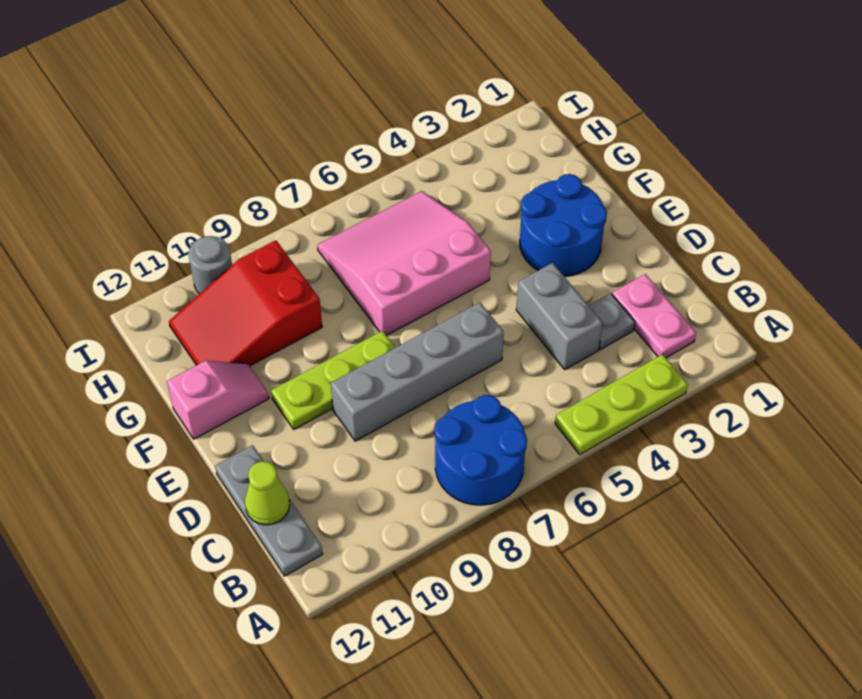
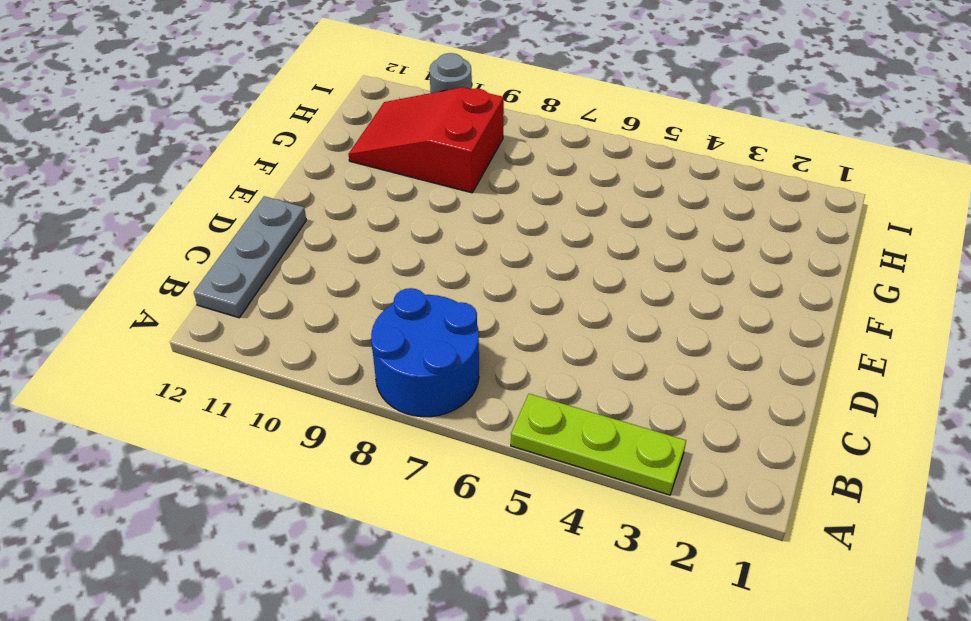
none -> pink plate B2:C2 level 1
none -> grey plate C3 level 1
none -> grey brick C4:D4 level 1

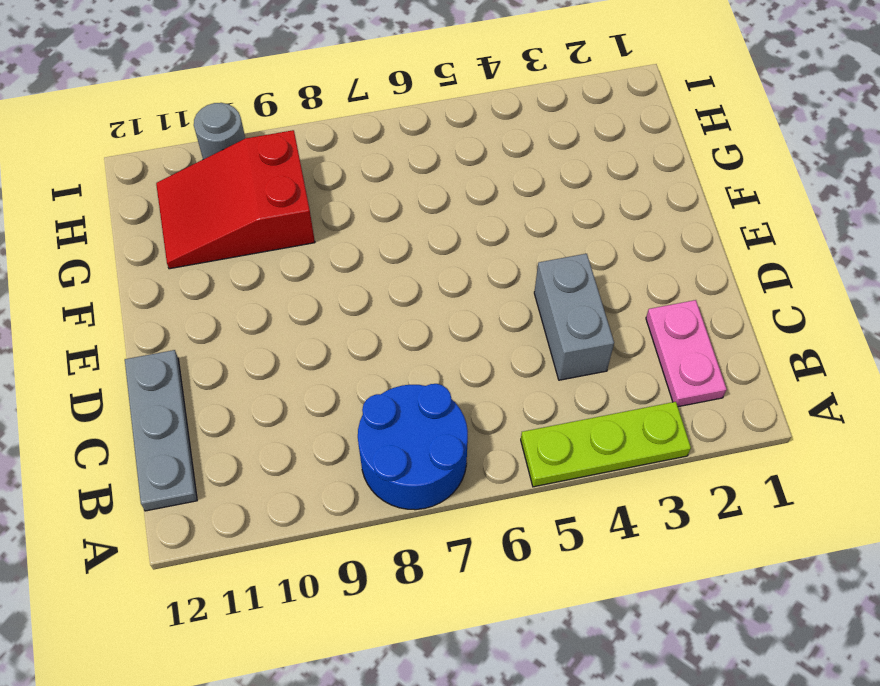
none -> grey plate C3 level 1
none -> grey brick D6:D9 level 1
none -> blue round brick E2:F3 level 1

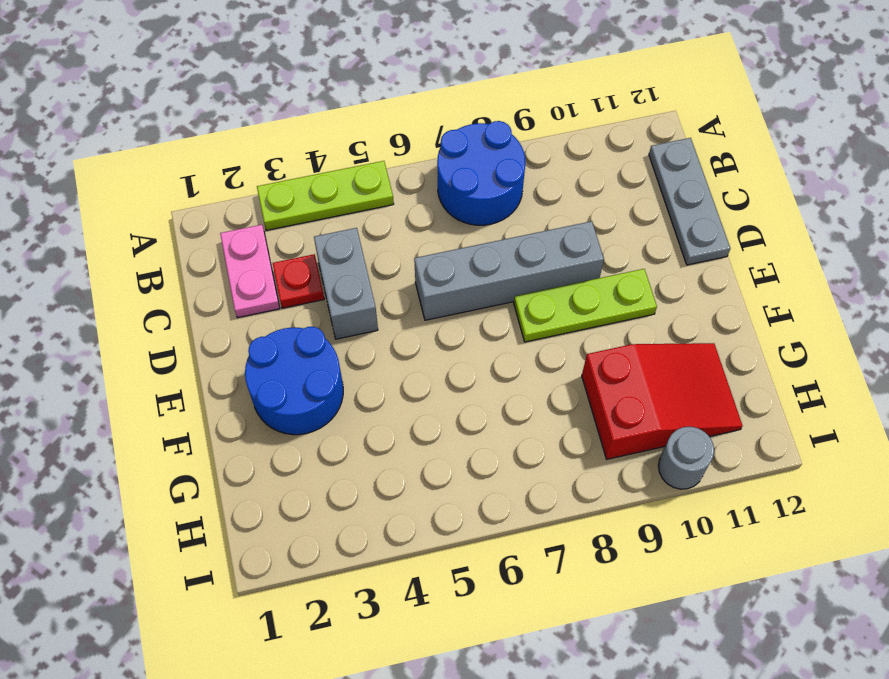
red plate C3 level 1 -> grey plate C3 level 1
none -> pink slope F5:H7 level 1 top F
none -> pink slope F11:F12 level 1 top 12
none -> lime cone C12 level 2

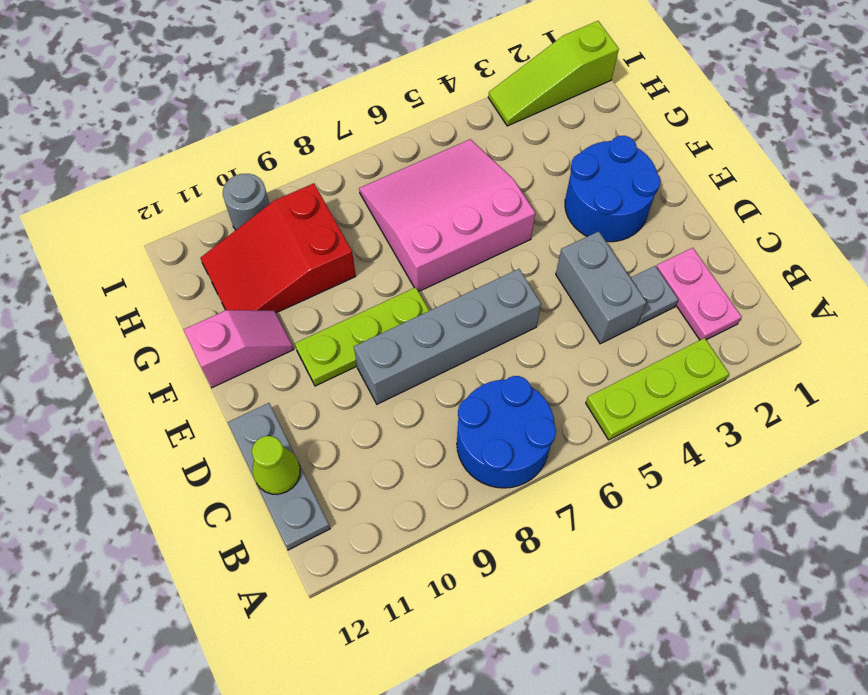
lime slope I1:I3 level 1 top 1 -> none

